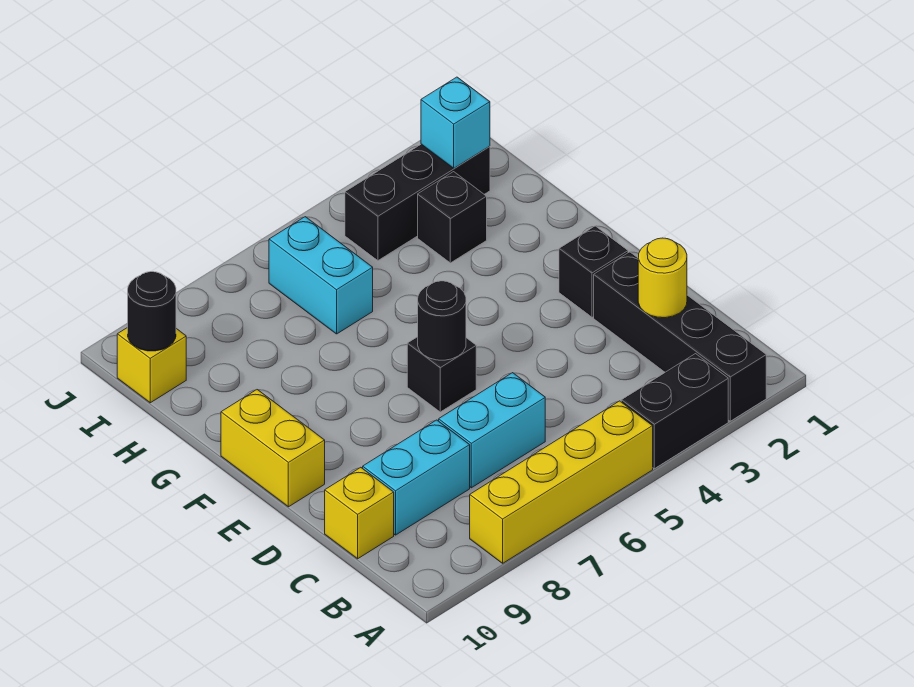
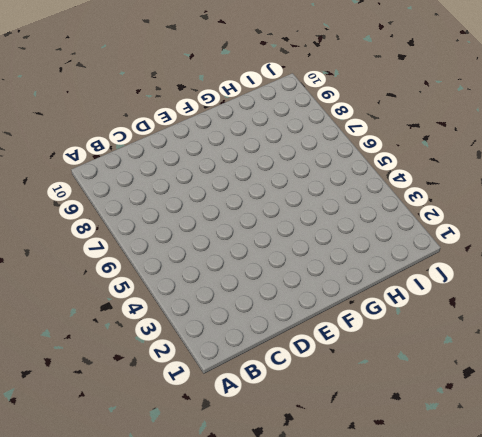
none -> black brick A2:D2 level 1
none -> black brick A3:A4 level 1
none -> yellow brick A5:A8 level 1

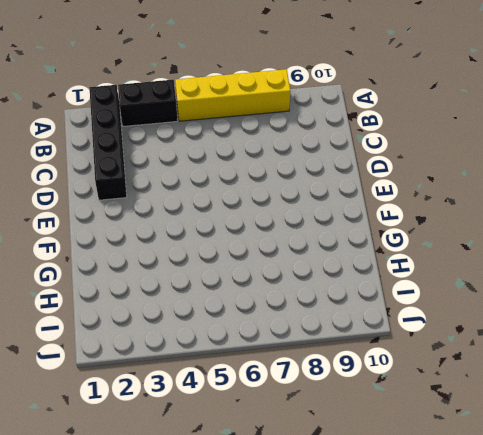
none -> cyan brick C6:C7 level 1
none -> cyan brick C8:C9 level 1
none -> yellow brick C10 level 1

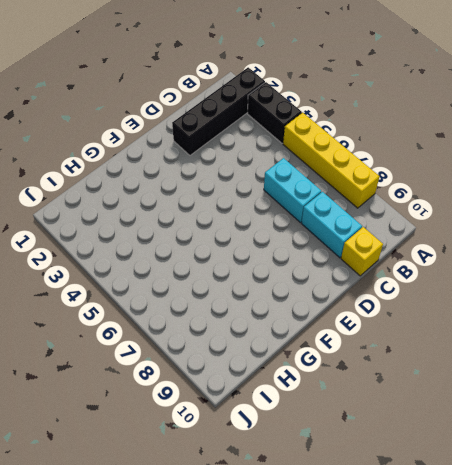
none -> black brick E2 level 1
none -> black brick E6 level 1
none -> yellow brick E10:F10 level 1

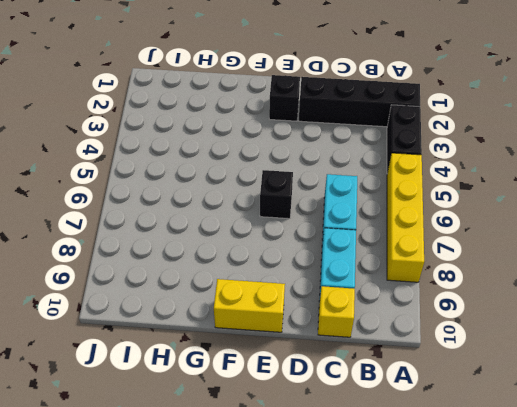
none -> black brick H3 level 1
none -> cyan brick H6:I6 level 1
none -> black brick I2:I4 level 1

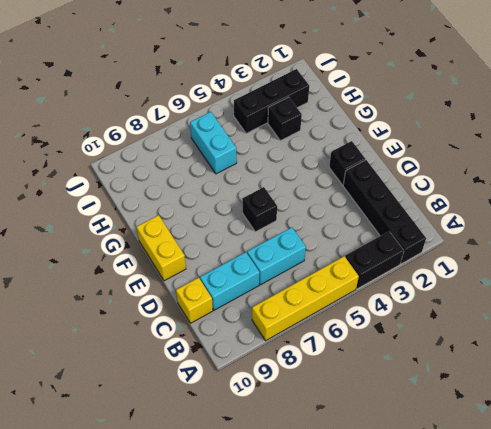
none -> yellow brick I10 level 1
none -> yellow round brick C2 level 2
none -> black round brick E6 level 2

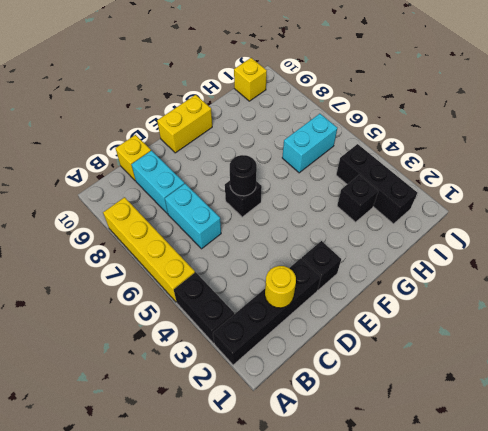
none -> cyan brick I2 level 2
none -> black round brick I10 level 2

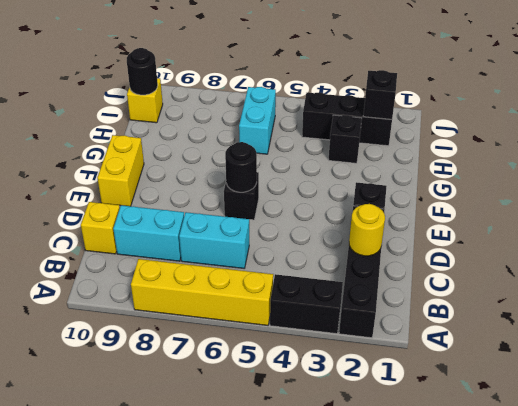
black brick I2 level 2 -> cyan brick I2 level 2

